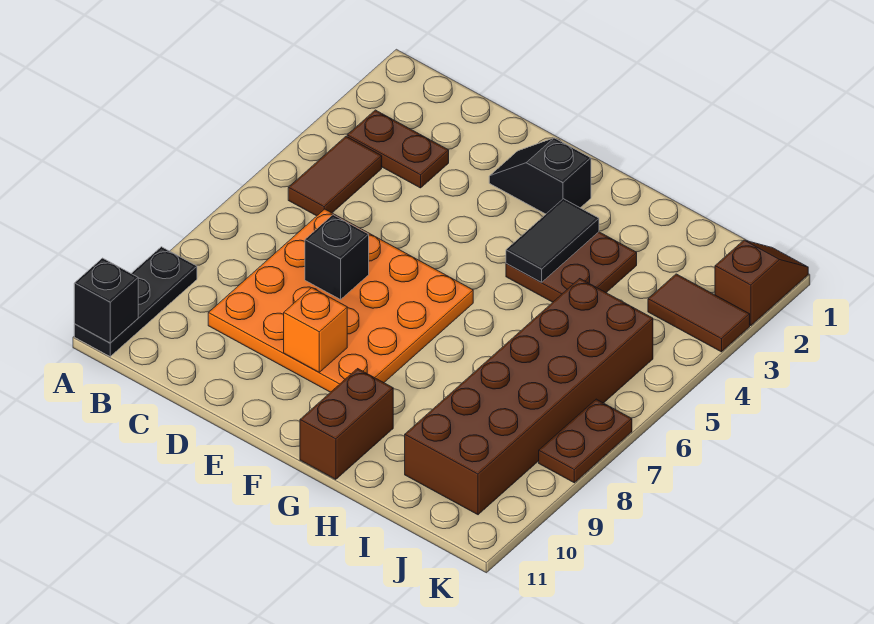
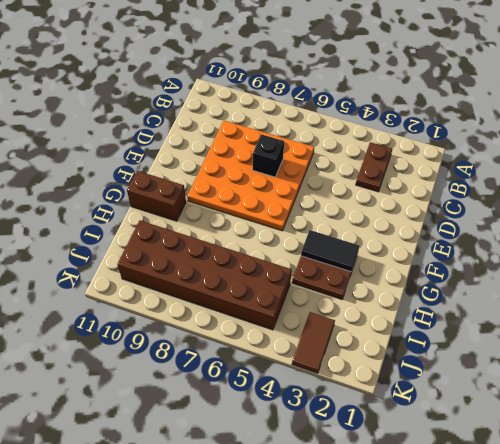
none -> black plate A9:A11 level 1
none -> brown tile B4:B5 level 1
none -> black slope E2:F2 level 1 top F

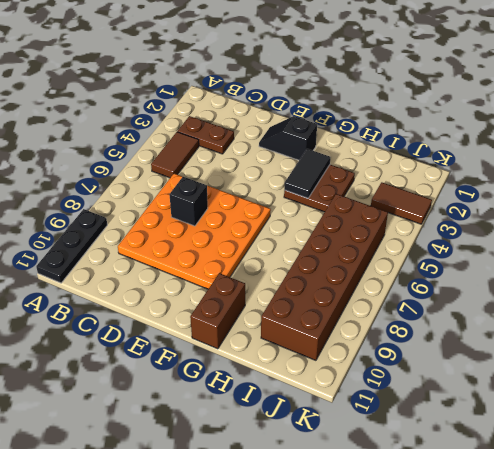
none -> brown slope K1:K2 level 1 top 2
none -> brown plate K7:K8 level 1
none -> black brick A11 level 2

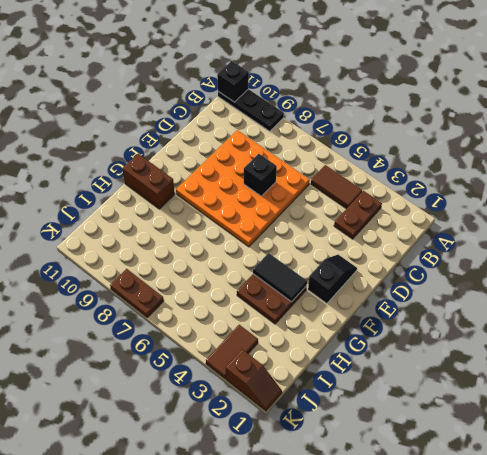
none -> brown brick I5:J10 level 1
none -> orange brick E9 level 2

